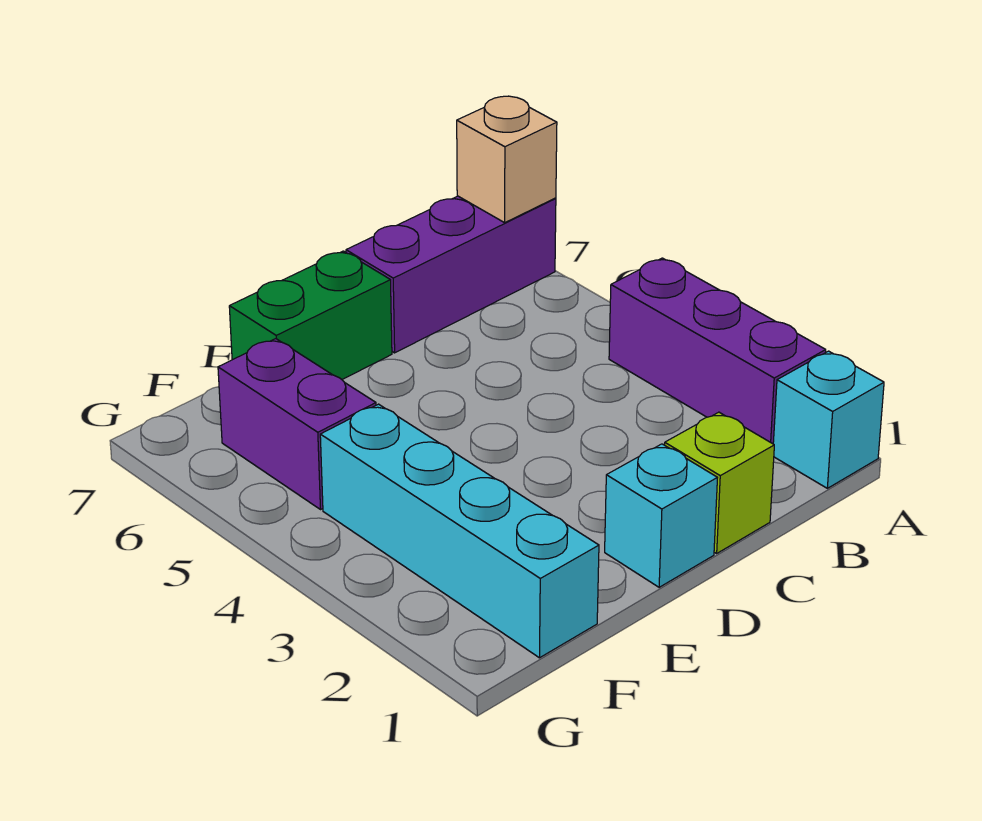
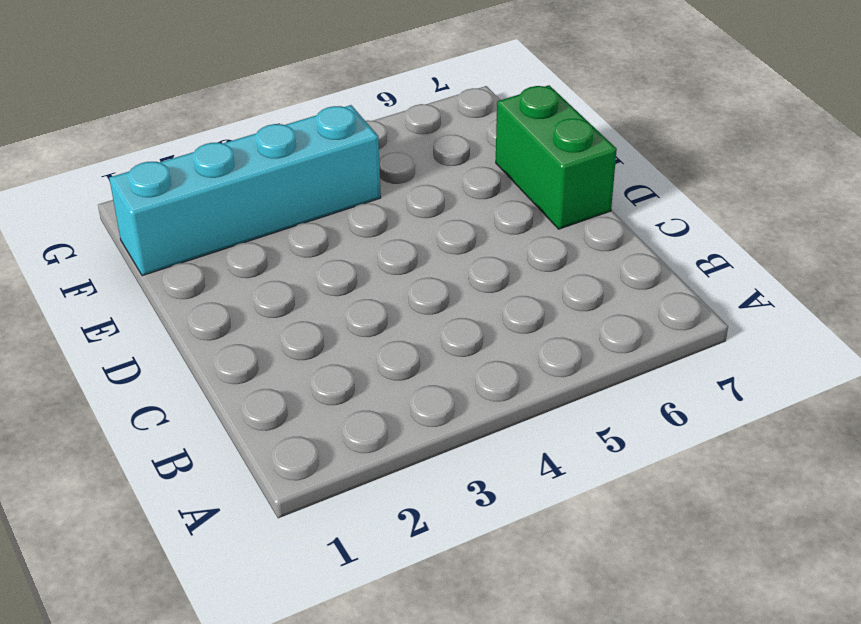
none -> cyan brick A1 level 1
none -> purple brick A2:A4 level 1

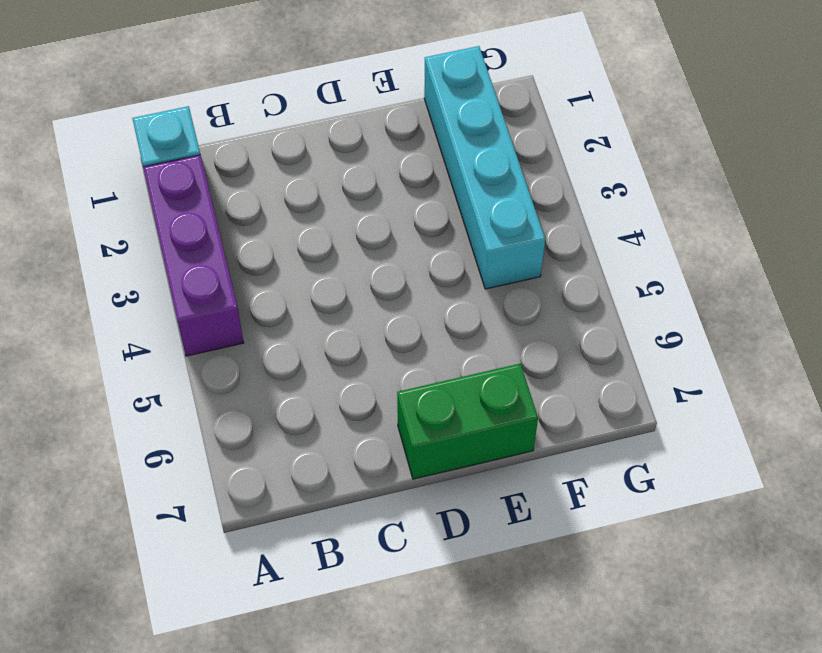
none -> purple brick A7:C7 level 1
none -> lime brick C1 level 1

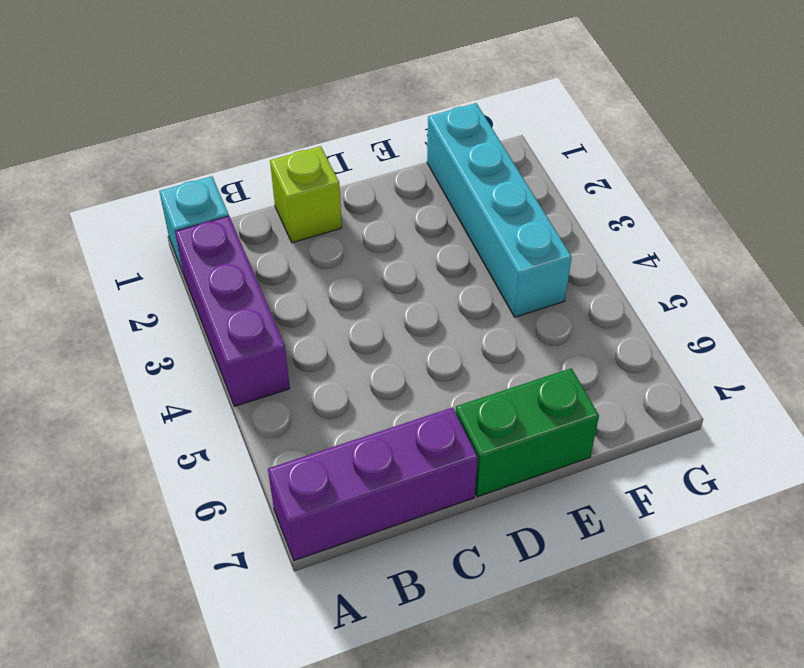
none -> cyan brick D1 level 1
none -> purple brick F5:F6 level 1

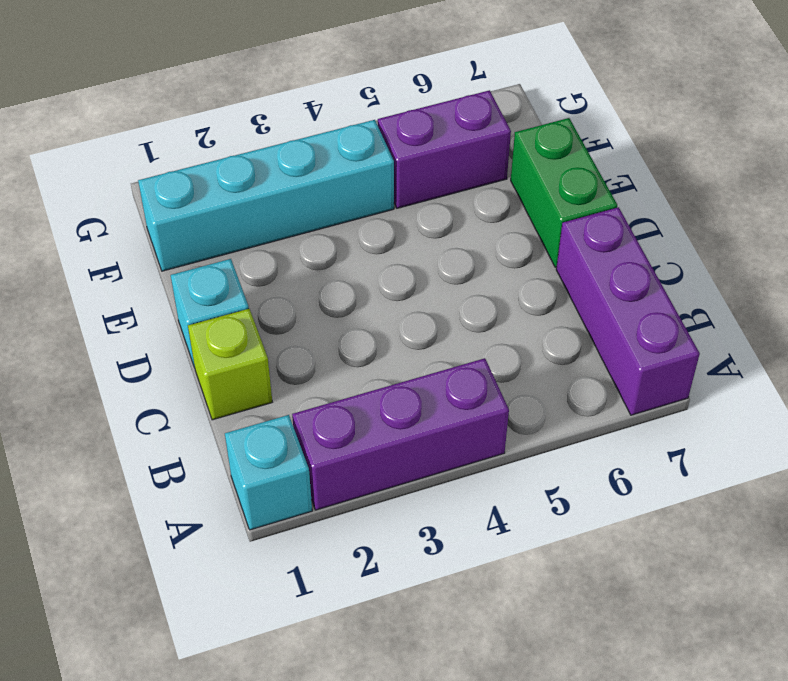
none -> tan brick A7 level 2

